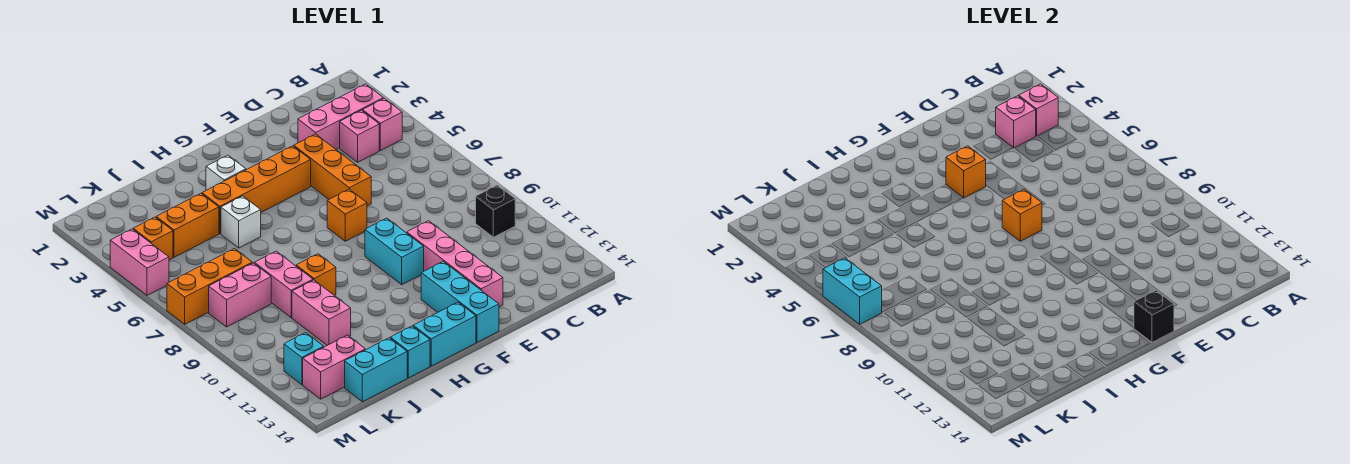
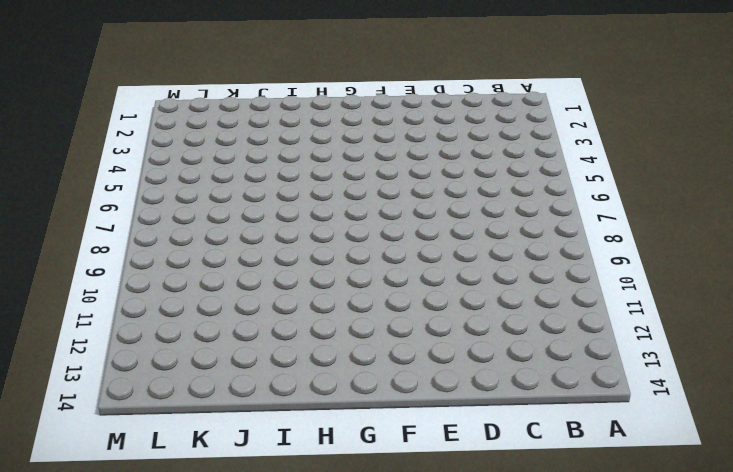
none -> pink brick B3:D3 level 1
none -> pink brick B4 level 1
none -> black brick B10 level 1
none -> pink brick C4 level 1

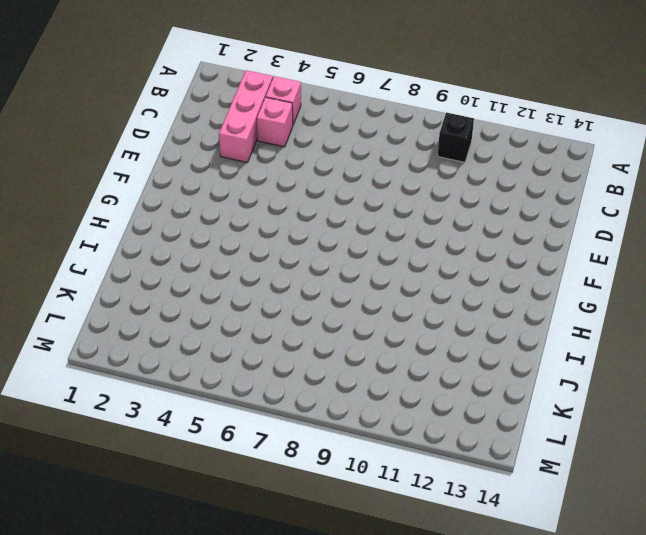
none -> orange brick E4:E6 level 1
none -> pink brick E10:E13 level 1
none -> orange brick F4:I4 level 1
none -> orange brick F7 level 1

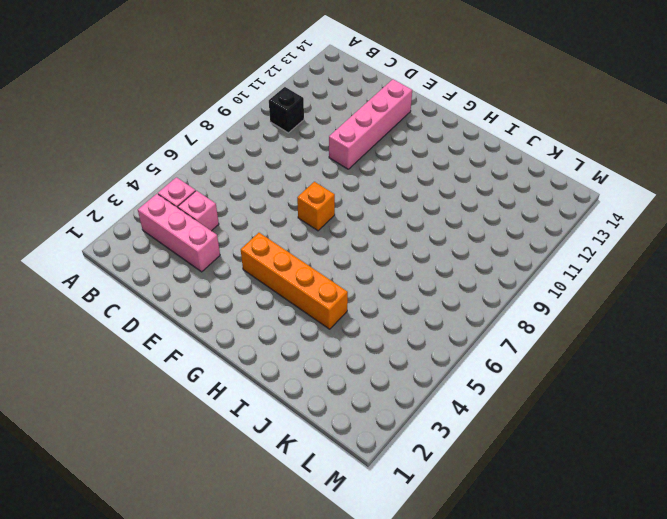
none -> orange brick E4:E6 level 1
none -> cyan brick F9:F10 level 1
none -> cyan brick F12:F14 level 1
none -> cyan brick G14:H14 level 1

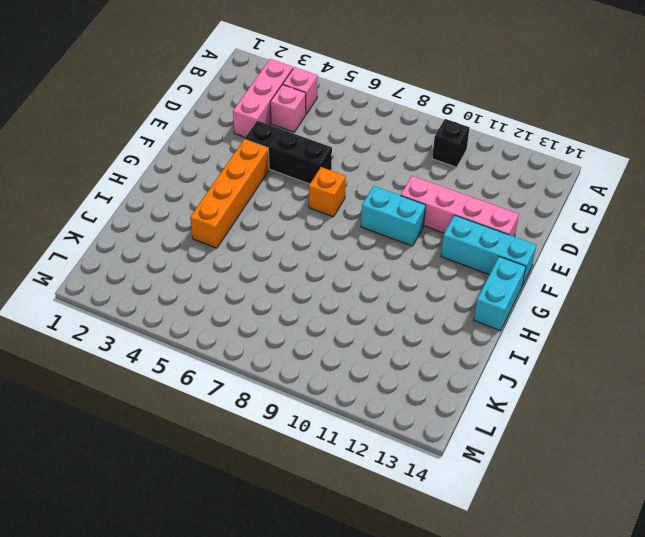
black brick E4:E6 level 1 -> orange brick E4:E6 level 1
none -> white brick H3 level 1
none -> white brick I5 level 1
none -> orange brick I9 level 1
none -> cyan brick I14 level 1

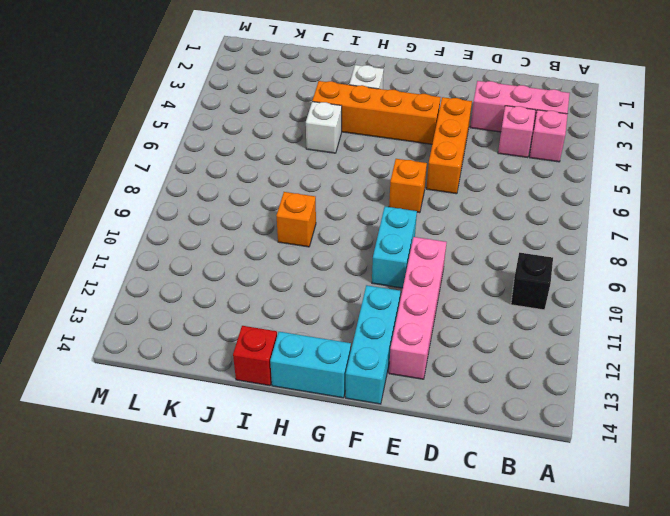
red brick I14 level 1 -> cyan brick I14 level 1
none -> orange brick J4:K4 level 1
none -> pink brick J8:J9 level 1
none -> pink brick J10:J11 level 1
none -> cyan brick J14:K14 level 1

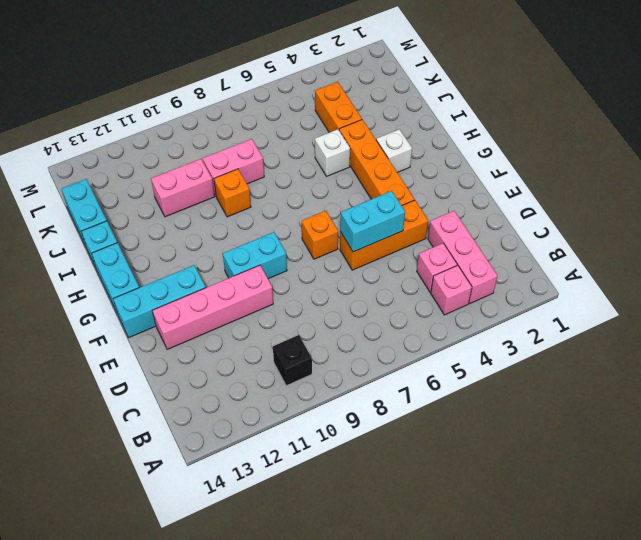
cyan brick E5:E6 level 2 -> cyan brick M6:M7 level 2
none -> orange brick K7:M7 level 1
none -> pink brick K8:L8 level 1
none -> pink brick K13:L13 level 1
none -> orange brick L4 level 1

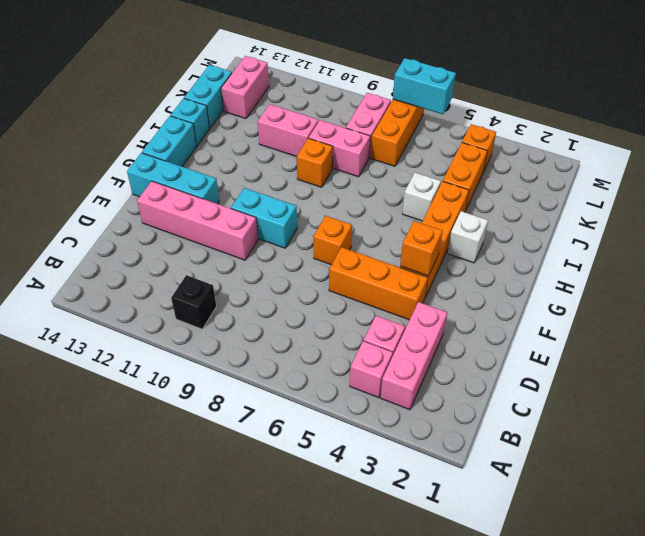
none -> cyan brick L12 level 1
none -> pink brick M4:M5 level 1
none -> pink brick B3 level 2
none -> pink brick C3 level 2

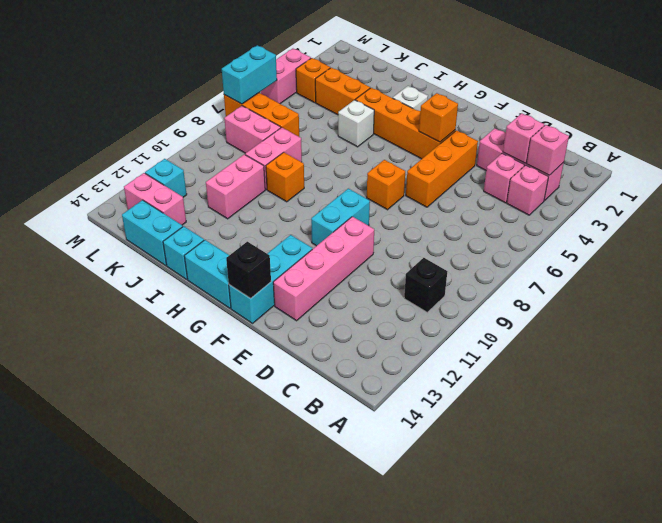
none -> orange brick F7 level 2

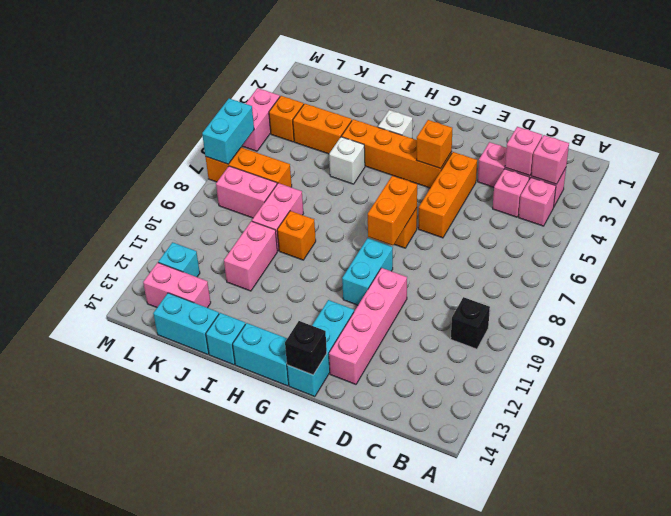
orange brick F7:F8 level 2 -> orange brick F7 level 2

